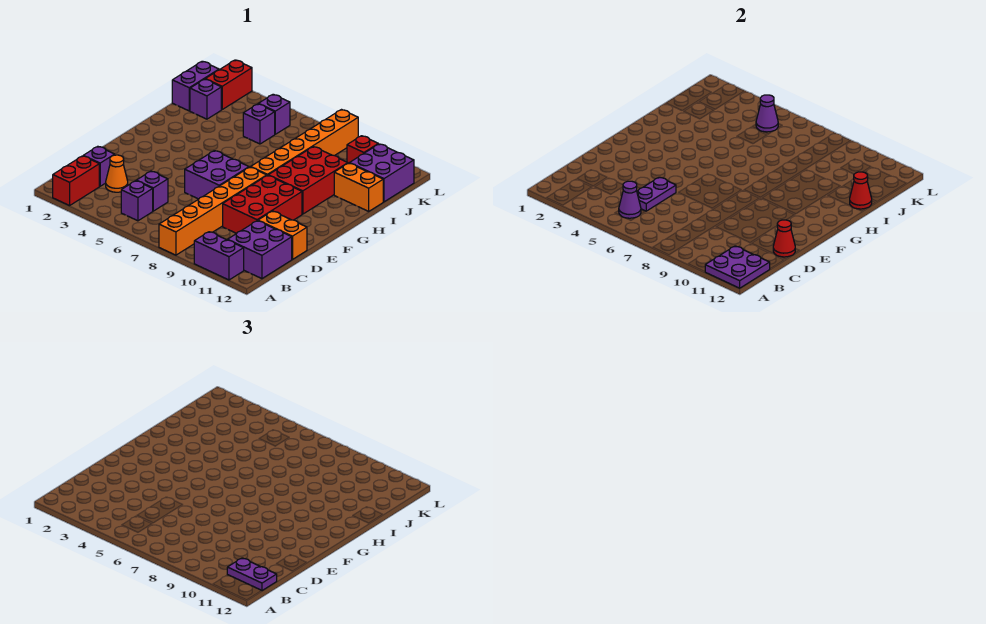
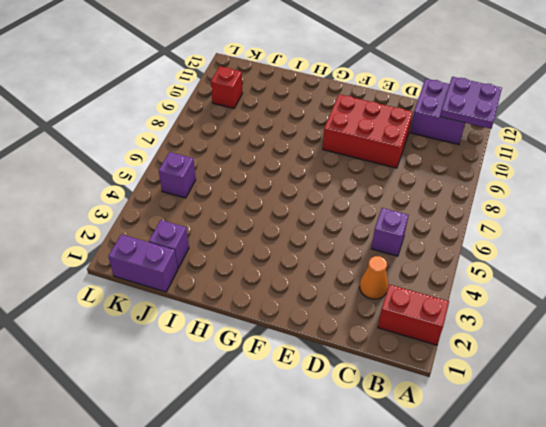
none -> orange brick A8:F8 level 1
none -> purple brick A10:A11 level 1
none -> purple brick B5 level 1

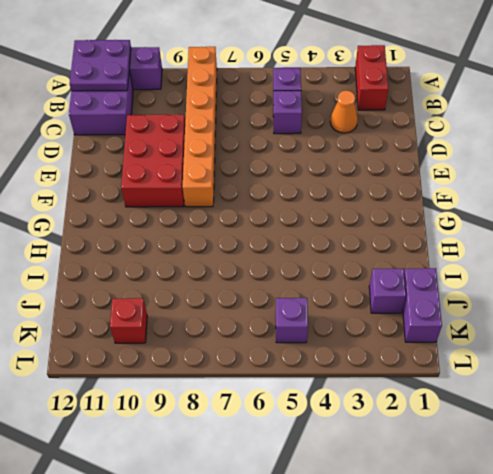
none -> purple brick C2 level 1
none -> orange brick D11:D12 level 1
none -> purple brick E6:F7 level 1

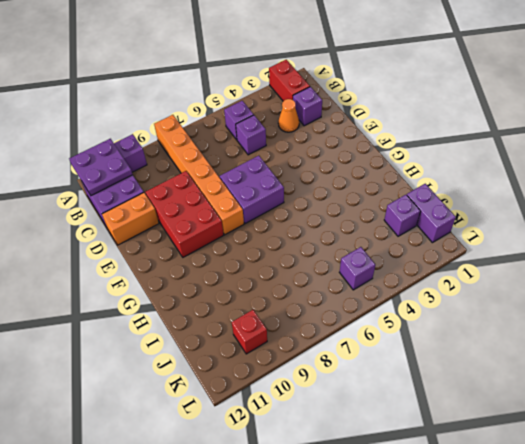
none -> orange brick G8:L8 level 1
none -> red brick G9:I10 level 1
none -> orange brick I11:I12 level 1

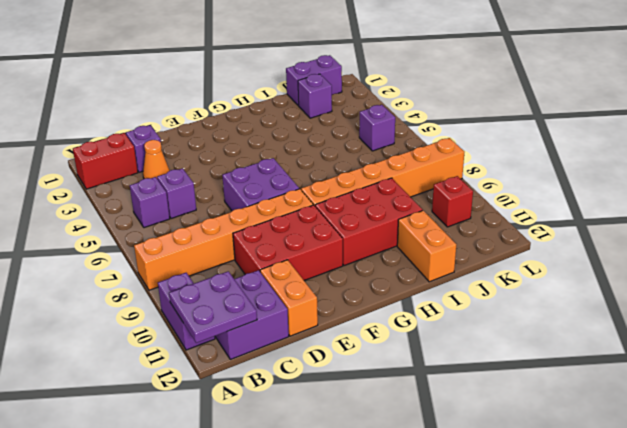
none -> purple brick J5 level 1
none -> purple brick J11:K12 level 1
none -> red brick K2:L2 level 1

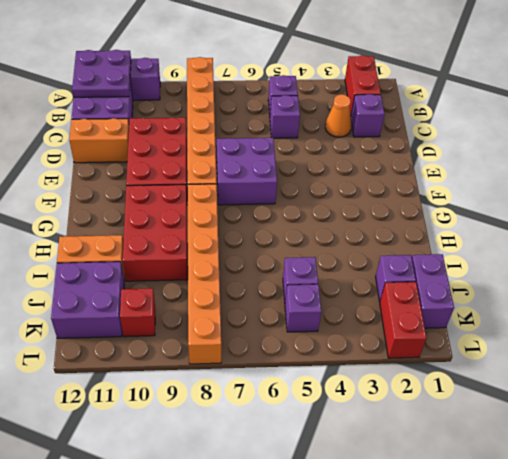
none -> purple cone B5 level 2
none -> purple plate C5:D5 level 2
none -> red cone D12 level 2

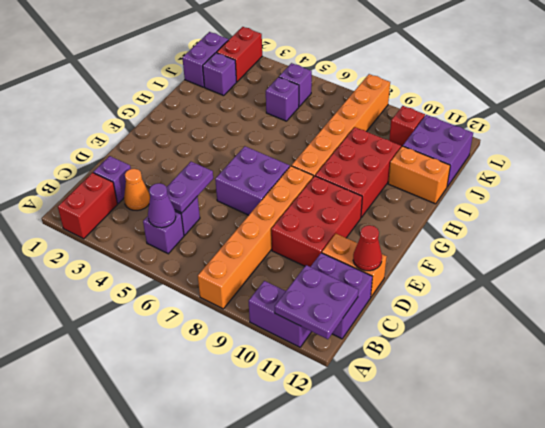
none -> red cone I12 level 2
none -> purple cone K5 level 2
none -> purple plate B11:B12 level 3

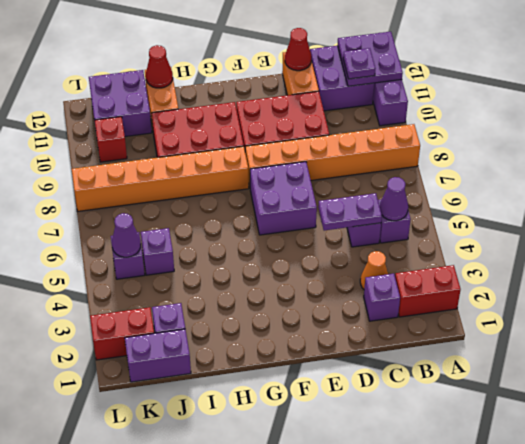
purple plate B11 level 3 -> purple plate B11:B12 level 3

